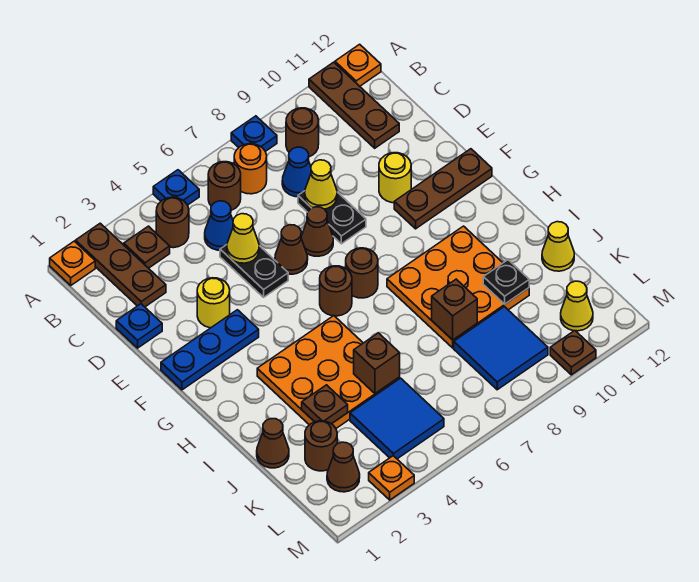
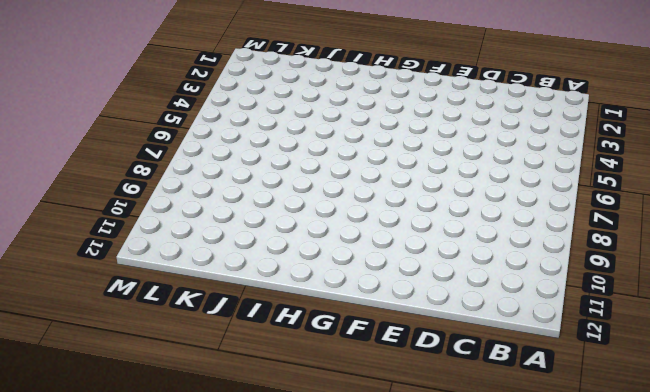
none -> orange plate A1 level 1
none -> brown plate A2:C2 level 1
none -> blue plate A5 level 1
none -> blue plate A8 level 1

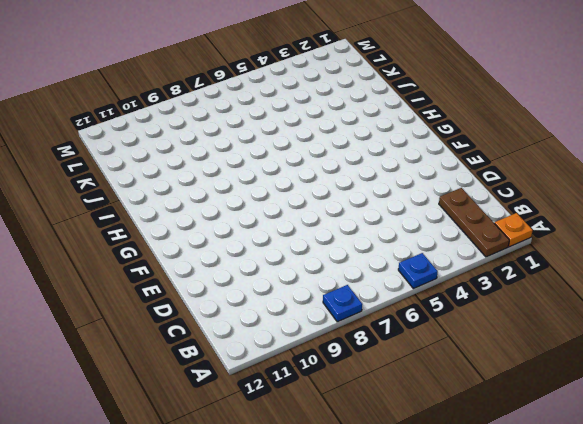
none -> brown plate A11:C11 level 1
none -> orange plate A12 level 1
none -> brown plate B3 level 1
none -> brown round brick B4 level 1

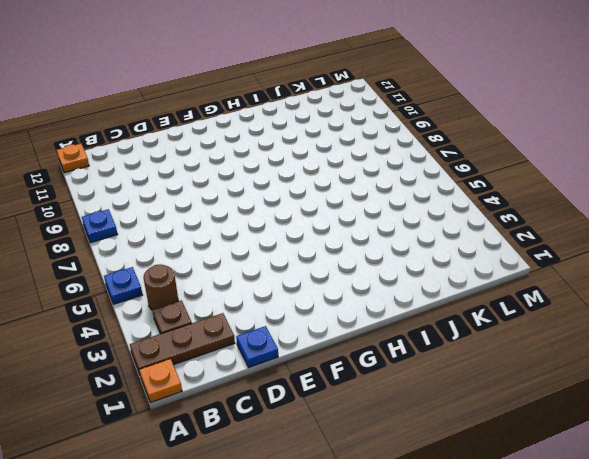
none -> brown plate A11:C11 level 1
none -> brown round brick B6 level 1
none -> orange round brick B7 level 1
none -> brown round brick B9 level 1

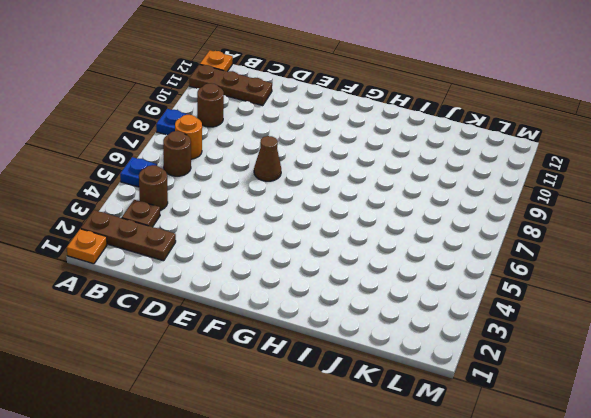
none -> blue cone C5 level 1
none -> blue cone C8 level 1
none -> blue plate D1 level 1
none -> black plate D5:E5 level 1

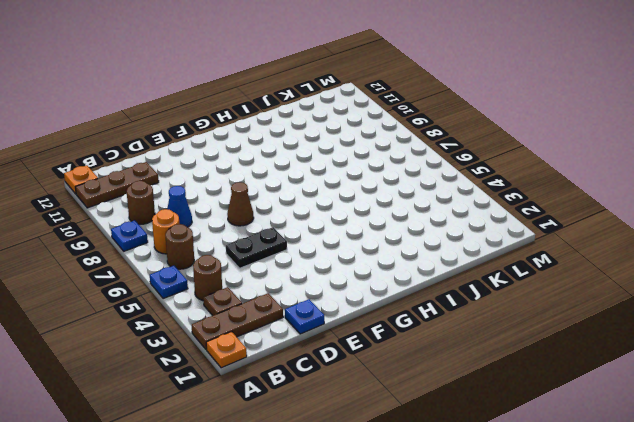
none -> blue cone C5 level 1
none -> black plate D8:E8 level 1
none -> yellow round brick E3 level 1
none -> brown cone E6 level 1

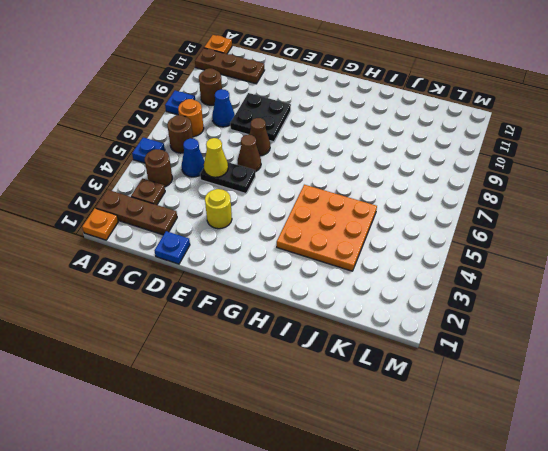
black plate D8:E9 level 1 -> black plate D8:E8 level 1
none -> yellow round brick E10 level 1
none -> blue plate F1:F3 level 1
none -> brown plate F10:F12 level 1
none -> brown round brick G6 level 1

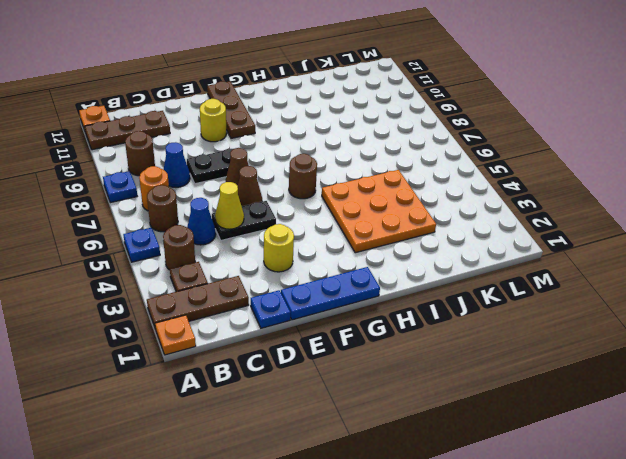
blue plate E1:G1 level 1 -> blue plate F1:F3 level 1
none -> brown round brick G7 level 1
none -> orange plate H8:J10 level 1
none -> brown cone J1 level 1
none -> yellow cone J12 level 1

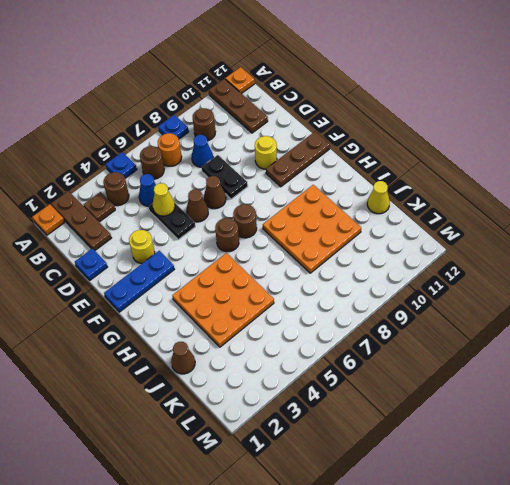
none -> brown round brick K2 level 1
none -> blue tile K4:L5 level 1
none -> blue tile K8:L9 level 1
none -> brown cone L2 level 1

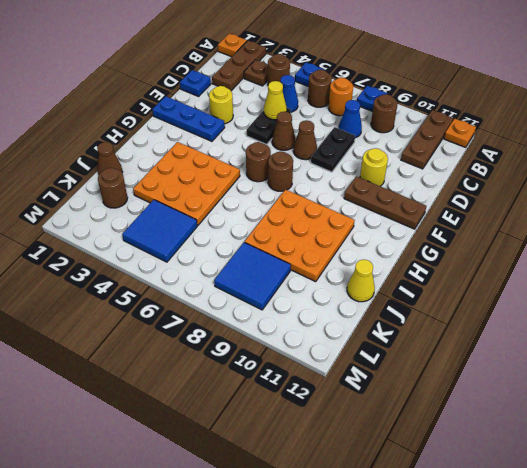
none -> brown cone L2 level 1
none -> yellow cone L11 level 1
none -> orange plate M3 level 1
none -> brown plate M10 level 1

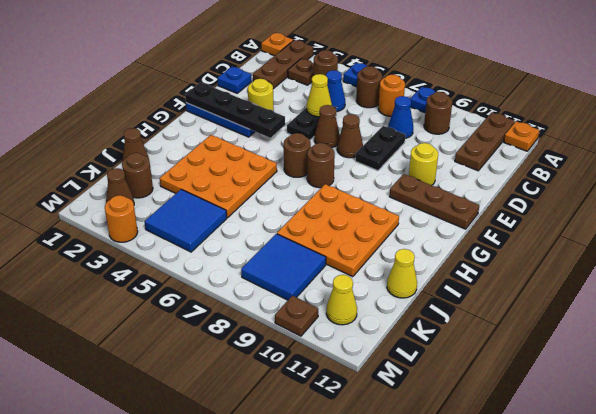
black plate F1:F4 level 2 -> none
orange round brick M3 level 1 -> orange plate M3 level 1
none -> yellow cone D8 level 2
none -> brown plate J3 level 2
none -> brown brick J5 level 2
none -> brown brick J8 level 2

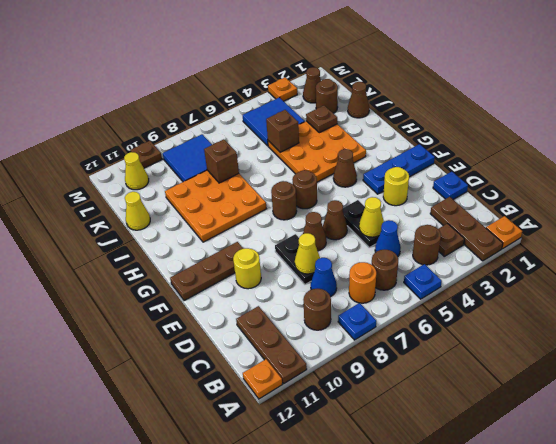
brown cone G4 level 1 -> none
none -> black plate J10 level 2

